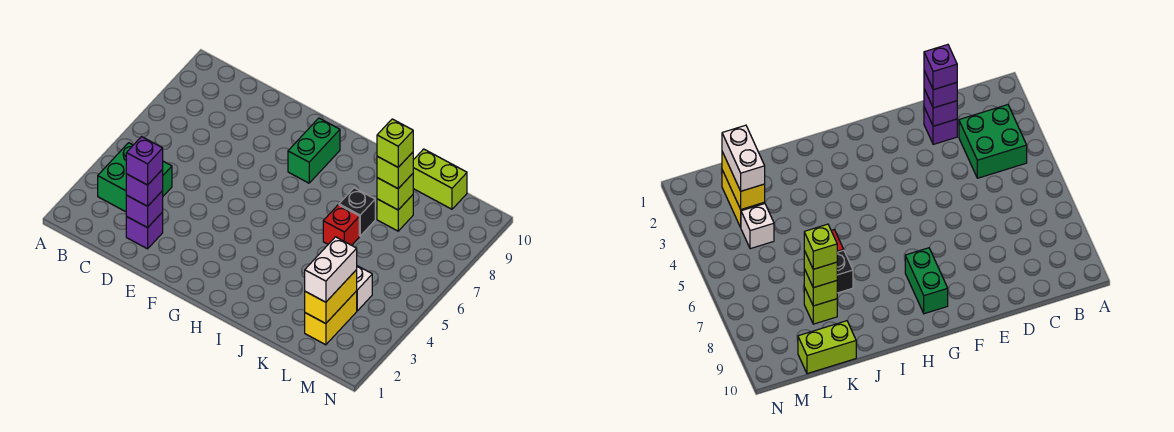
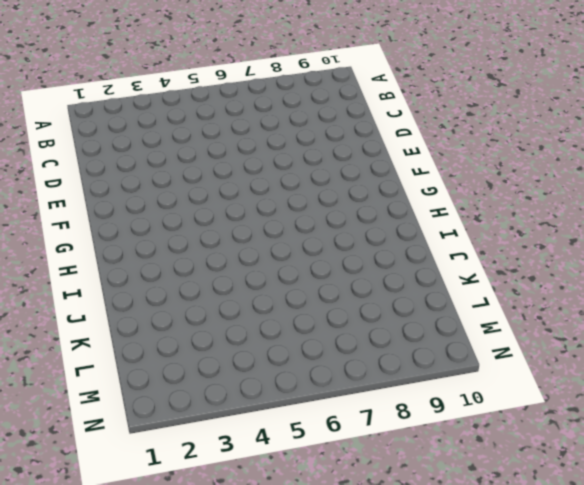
none -> green brick B3:C4 level 1
none -> purple brick D2 level 1
none -> green brick G8:G9 level 1

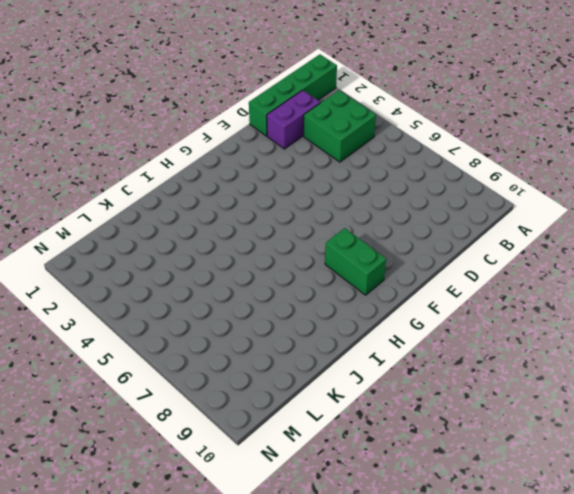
green brick A1:D1 level 1 -> none
purple brick C2:D2 level 1 -> purple brick D2 level 1
none -> red brick J6 level 1
none -> black brick J7 level 1
none -> lime brick K8 level 1

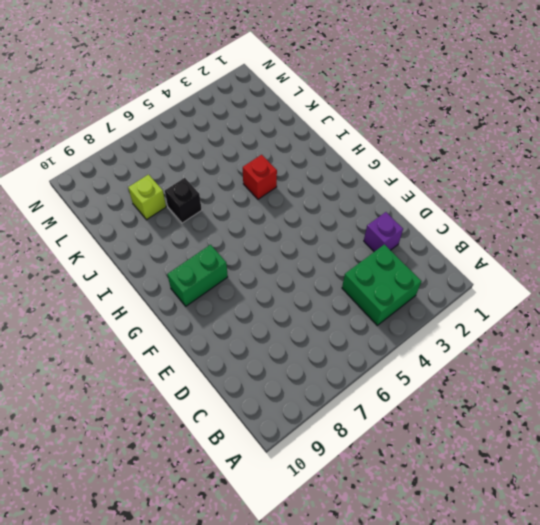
red brick I4 level 1 -> red brick J6 level 1
none -> lime brick K10:L10 level 1
none -> yellow brick L2:L3 level 1
none -> white brick L4 level 1

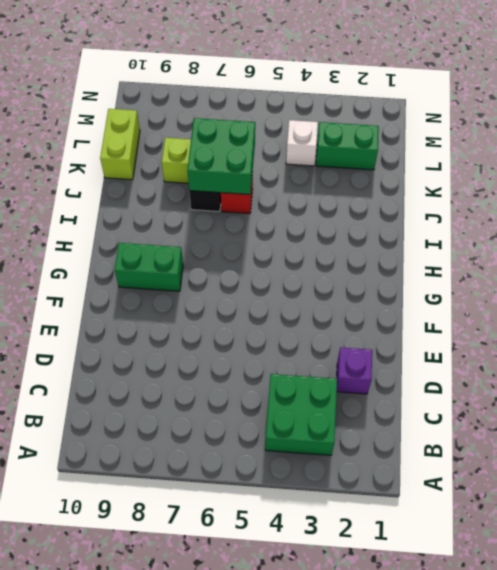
green brick J6:K7 level 2 -> none
green brick L2:L3 level 1 -> yellow brick L2:L3 level 1
none -> purple brick D2 level 2
none -> lime brick K8 level 2
none -> yellow brick L2:L3 level 2

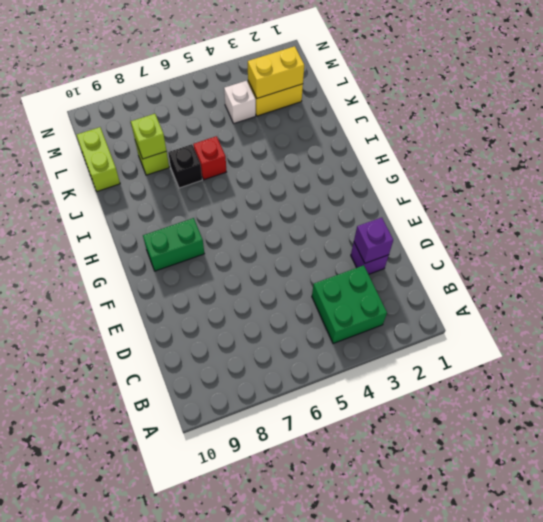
none -> purple brick D2 level 3
none -> lime brick K8 level 3
none -> white brick L2:L3 level 3

